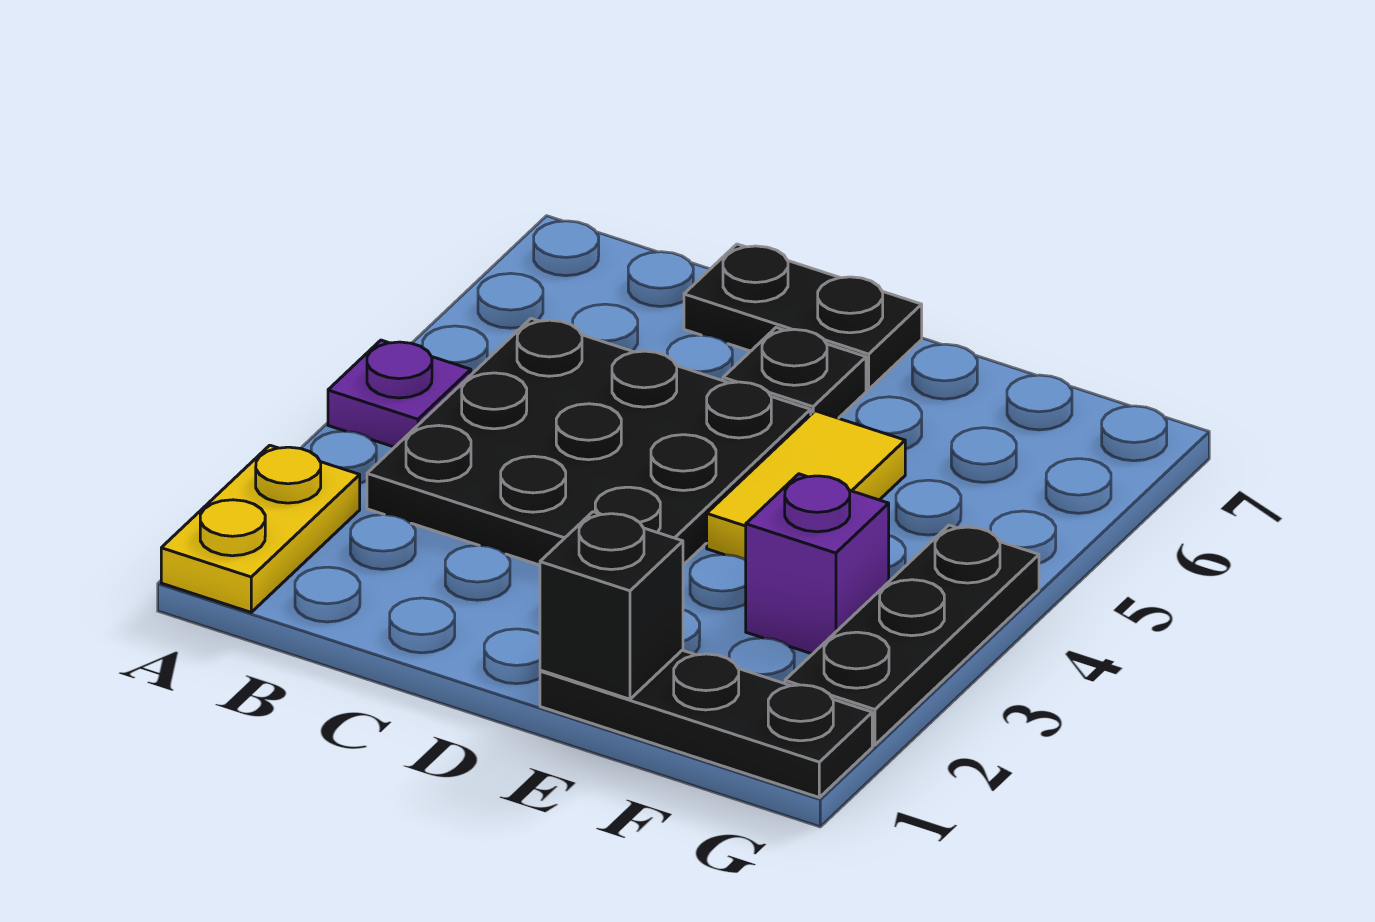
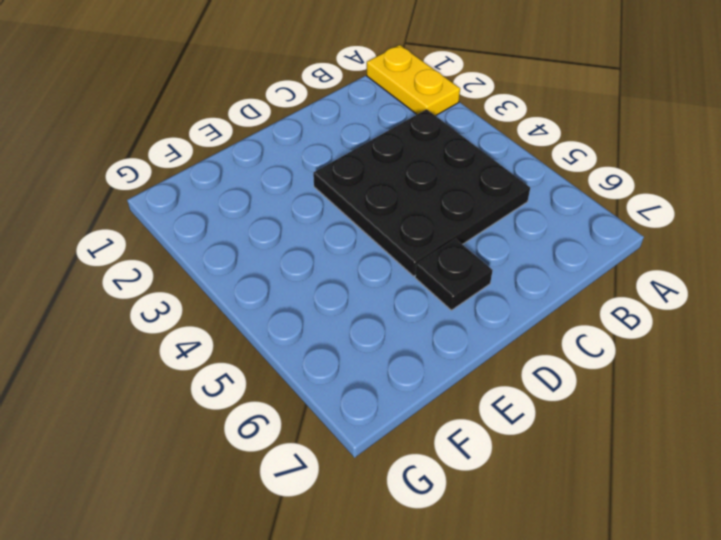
none -> purple plate A4 level 1
none -> black plate C7:D7 level 1

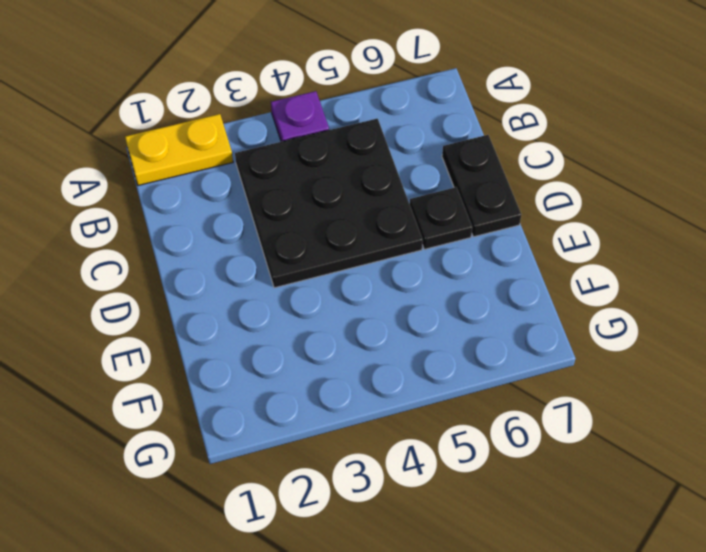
none -> black plate E1:G1 level 1
none -> yellow tile E4:E5 level 1

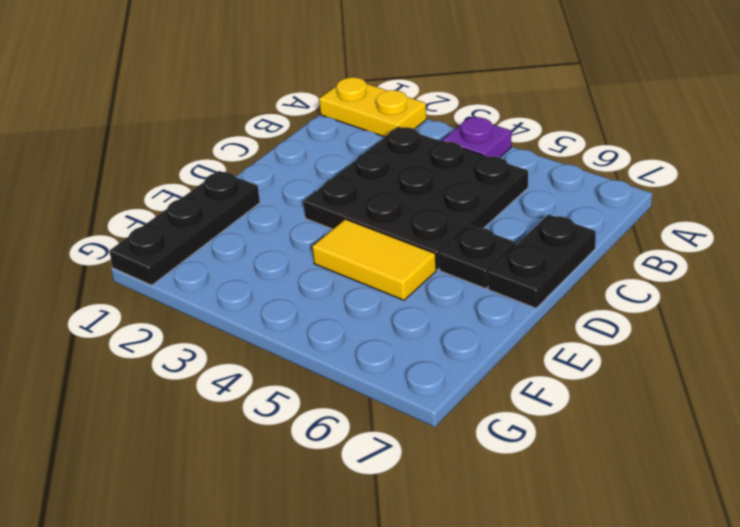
none -> purple brick F3 level 1
none -> black plate G2:G4 level 1

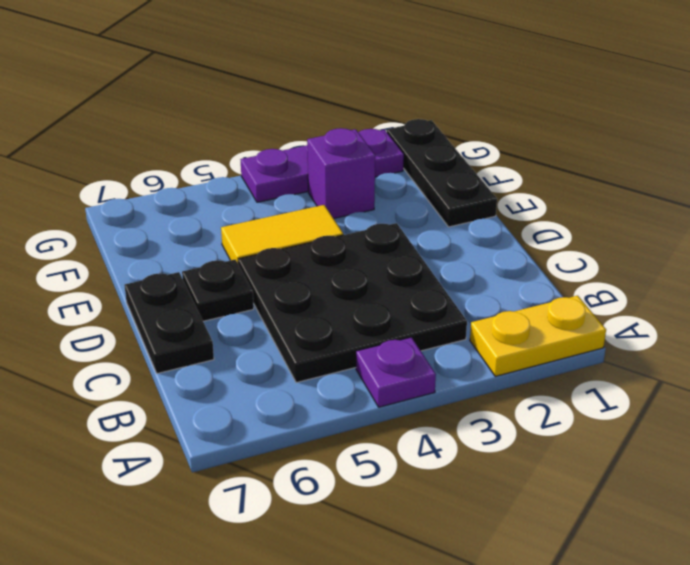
purple plate G2:G4 level 1 -> black plate G2:G4 level 1
none -> black brick E1 level 2

